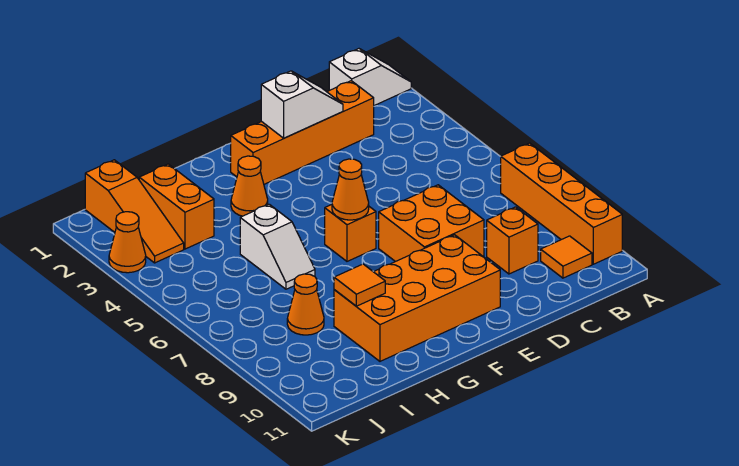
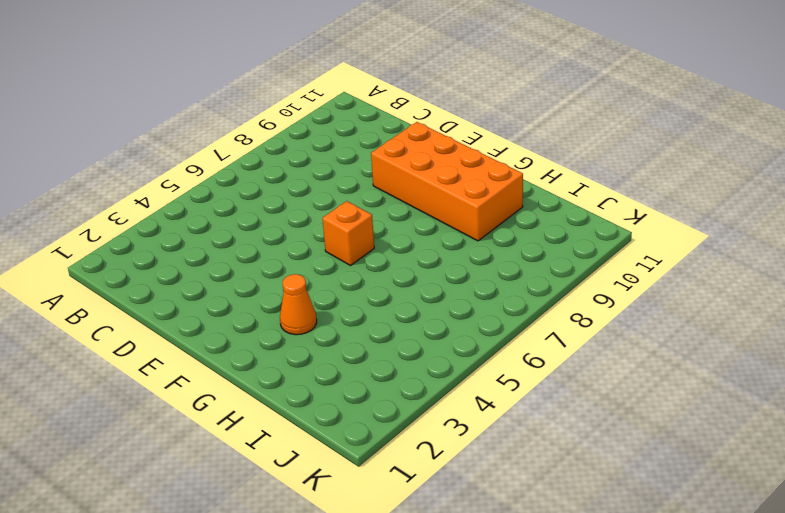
none -> white slope A1:B1 level 1 top B
none -> orange brick A7:A10 level 1
none -> orange tile B10 level 1

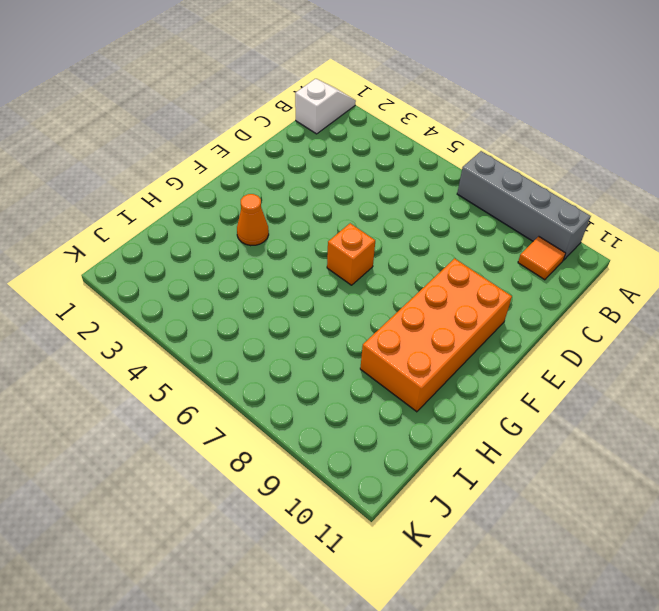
grey brick A7:A10 level 1 -> orange brick A7:A10 level 1
none -> orange brick C2:F2 level 1
none -> orange brick C9 level 1
none -> orange brick D7:E8 level 1

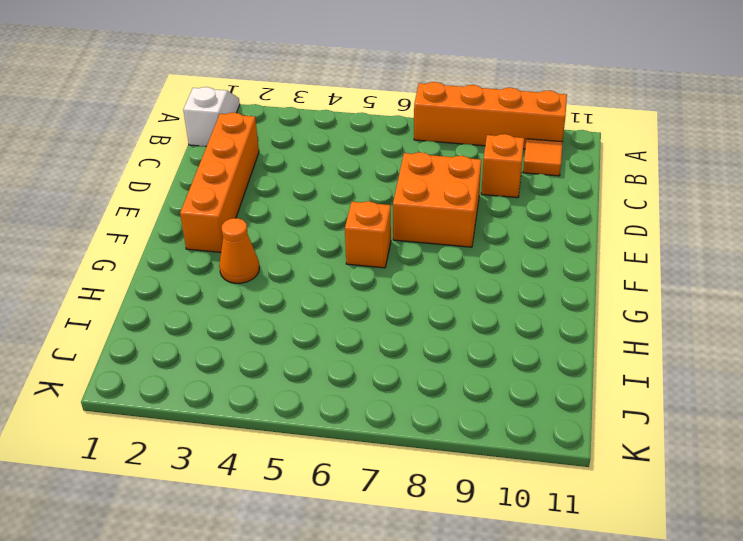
none -> orange brick E9:H10 level 1
none -> white slope H5:H6 level 1 top 5
none -> orange brick I2:I3 level 1

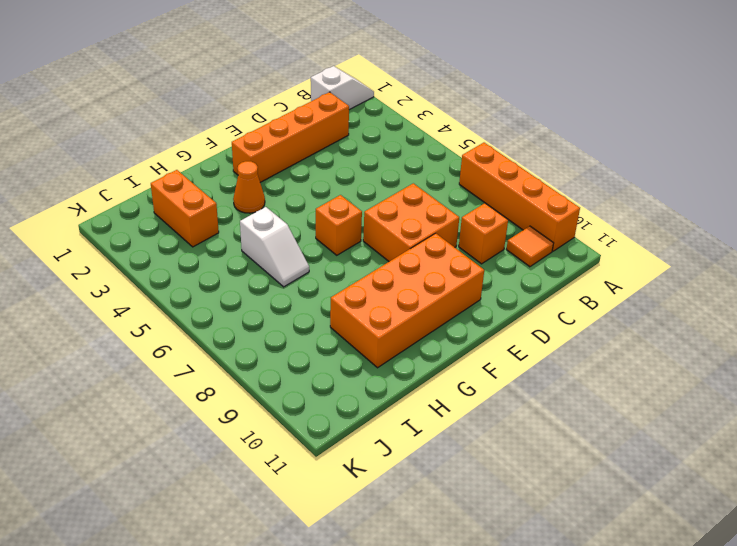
none -> orange cone I8 level 1
none -> orange slope J1:J3 level 1 top 1
none -> orange cone K3 level 1

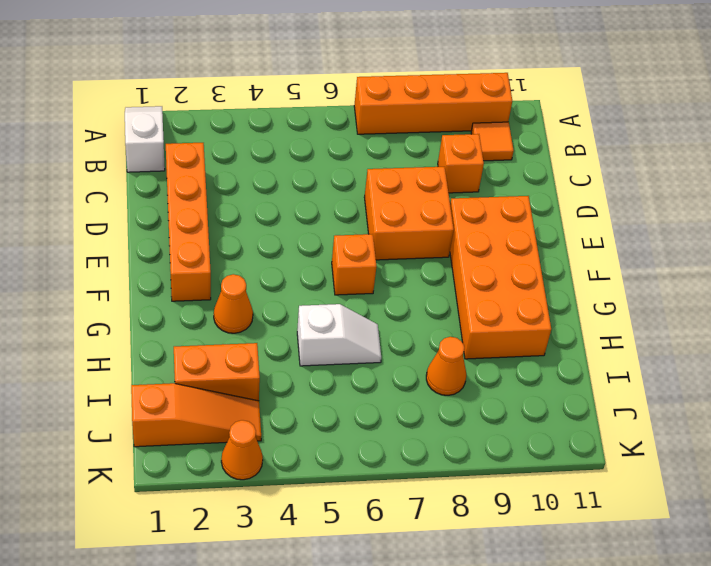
none -> white slope D2:E2 level 2 top E
none -> orange cone F6 level 2
none -> orange tile H9 level 2

